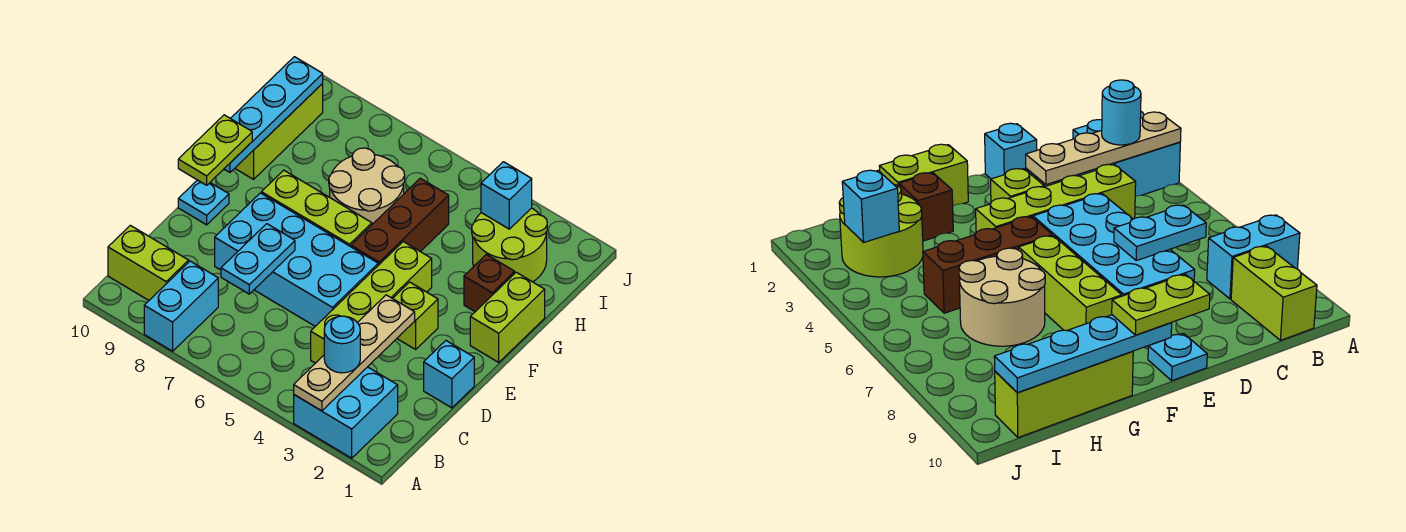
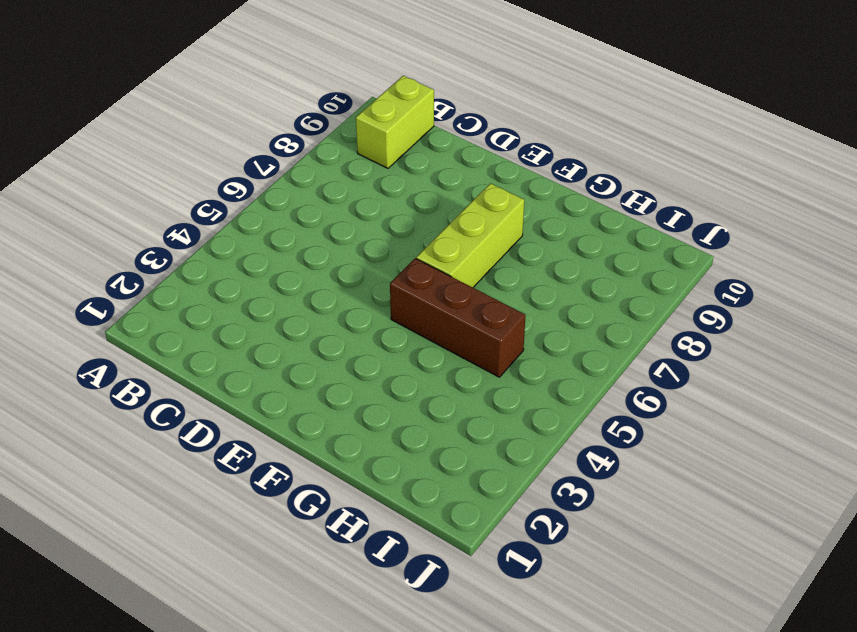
none -> cyan brick A2:B3 level 1
none -> cyan brick A8:B8 level 1
none -> lime brick C4:F4 level 1

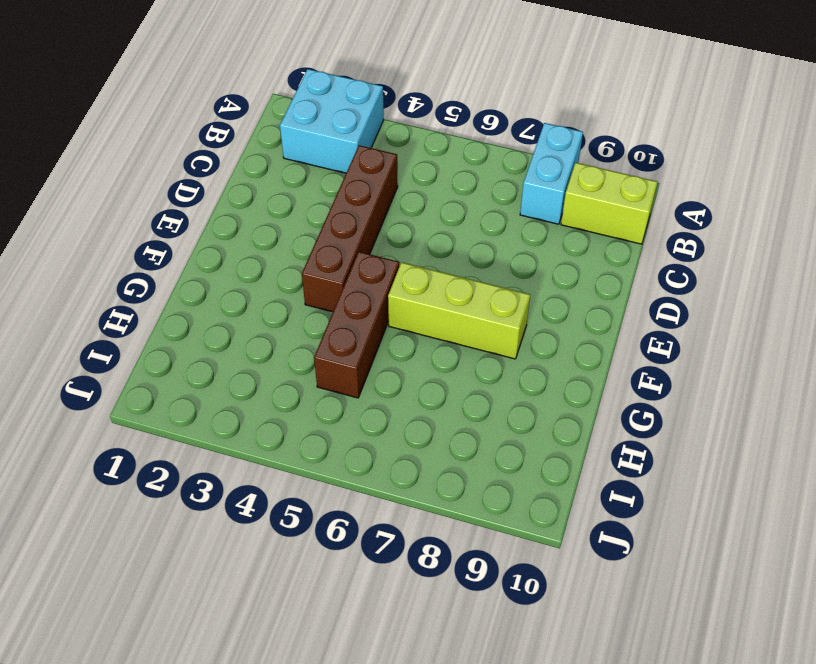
brown brick C4:F4 level 1 -> lime brick C4:F4 level 1
none -> cyan brick D1 level 1
none -> cyan brick D5:E8 level 1
none -> lime brick E3 level 1

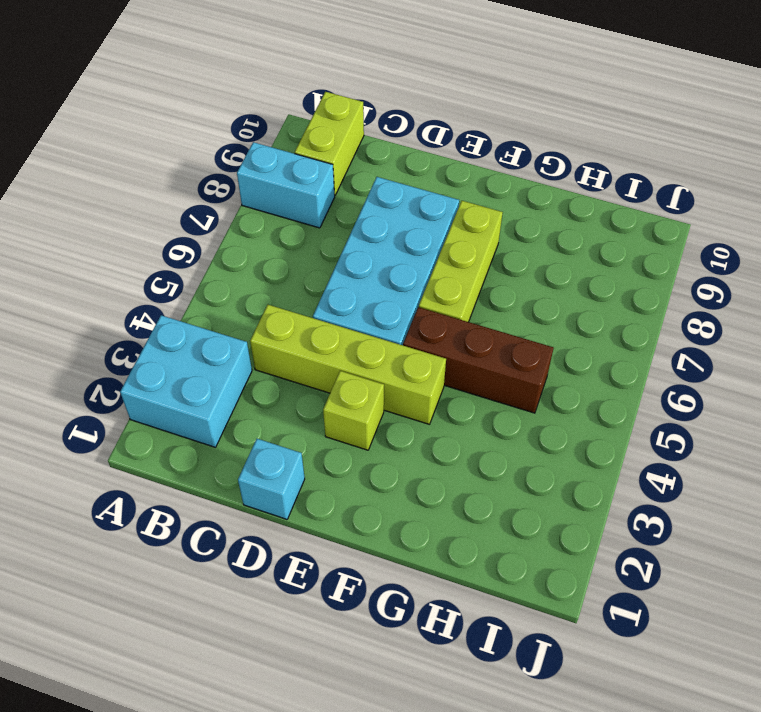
none -> cyan plate E10 level 1
none -> lime brick F1:G1 level 1
none -> brown brick G2 level 1

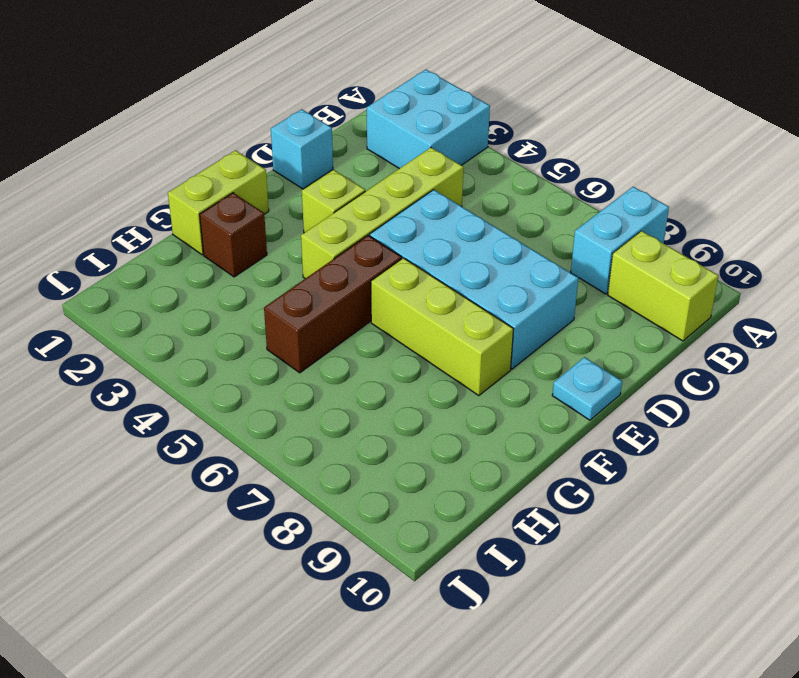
none -> tan round brick G6:H7 level 1
none -> lime brick G10:I10 level 1
none -> lime round brick H2:I3 level 1

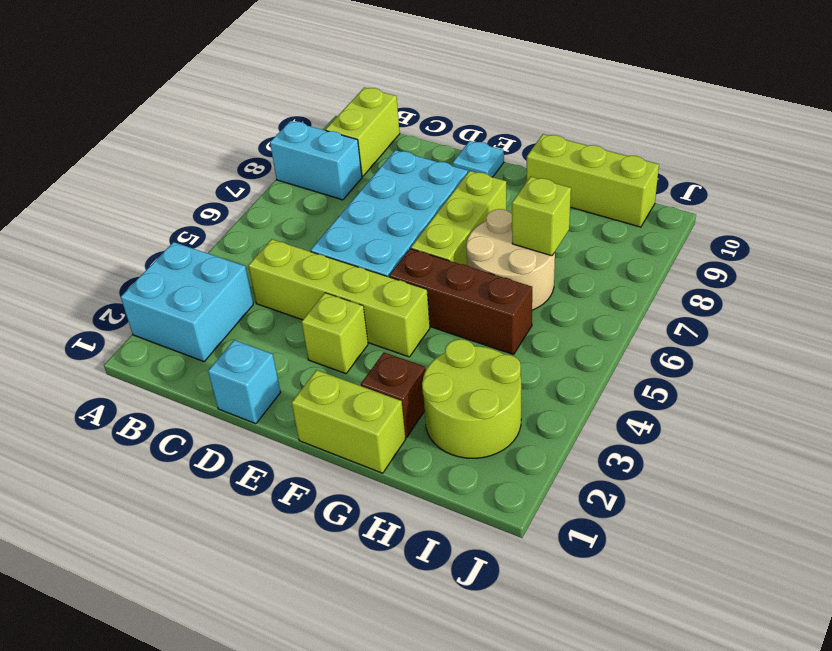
lime brick H7 level 2 -> none
none -> tan plate A3:D3 level 2
none -> cyan plate C7:D7 level 2
none -> cyan plate F10:I10 level 2

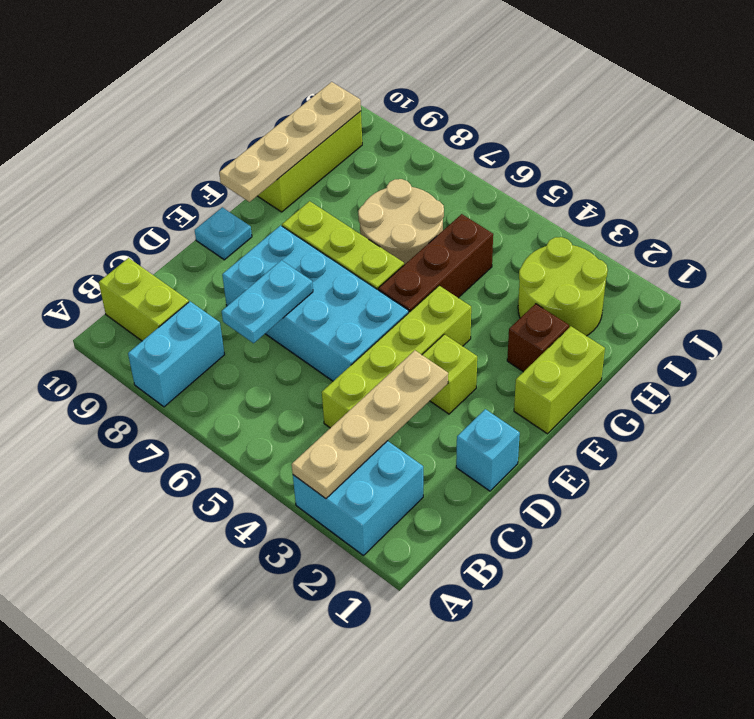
tan plate F10:I10 level 2 -> cyan plate F10:I10 level 2
none -> cyan brick I3 level 2
none -> cyan round brick B3 level 3
none -> lime plate E10:F10 level 3

